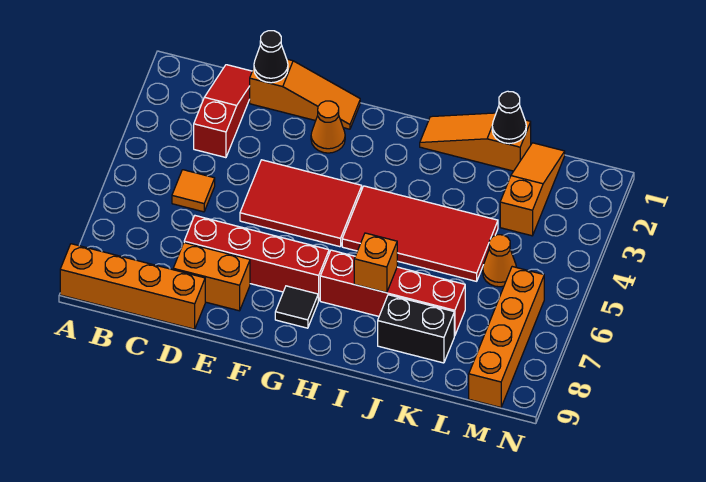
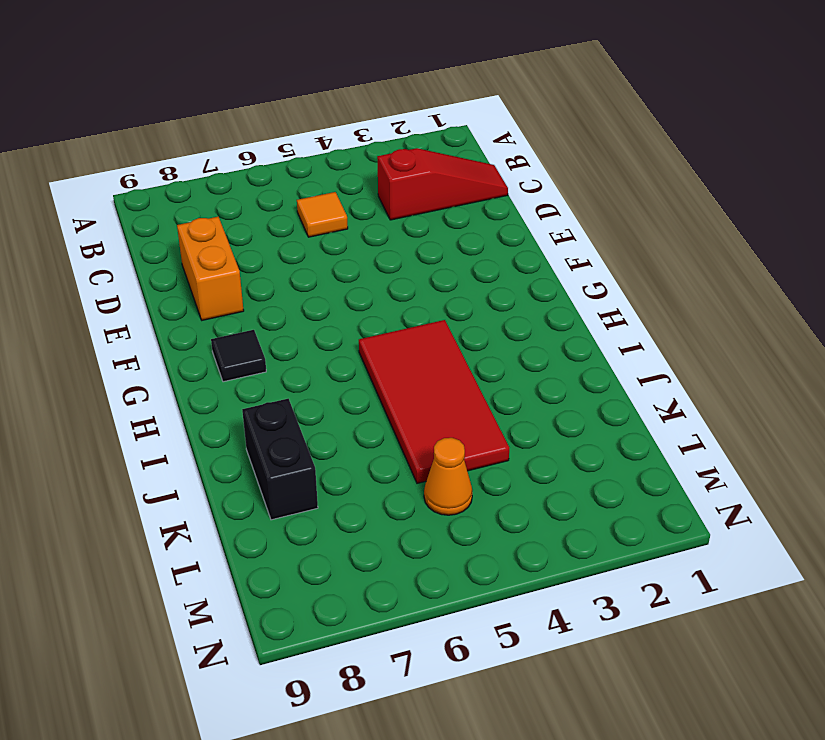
none -> orange brick A9:D9 level 1
none -> orange slope D1:F1 level 1 top D
none -> red brick D7:G7 level 1

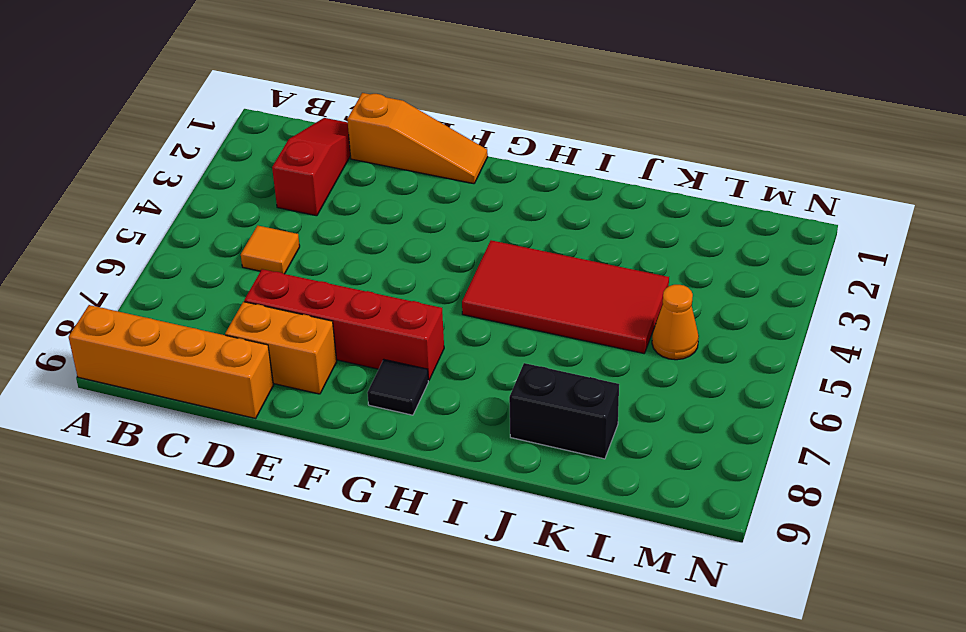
none -> red tile E4:G5 level 1
none -> orange cone F2 level 1
none -> red brick H7:K7 level 1

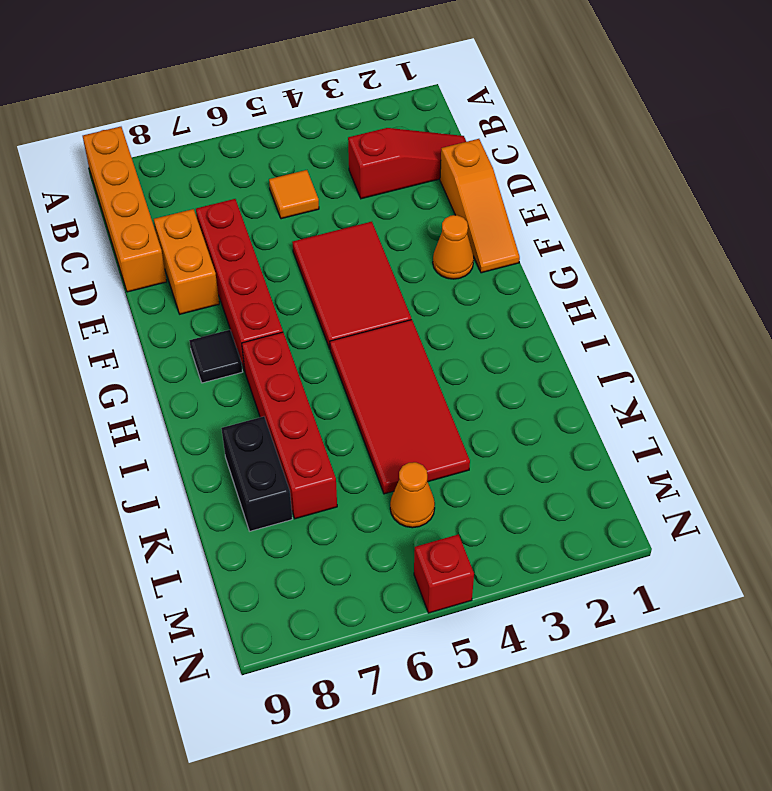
red brick N5 level 1 -> none
none -> orange slope I1:K1 level 1 top K
none -> orange slope L1:L3 level 1 top 3
none -> orange brick M6:M9 level 1

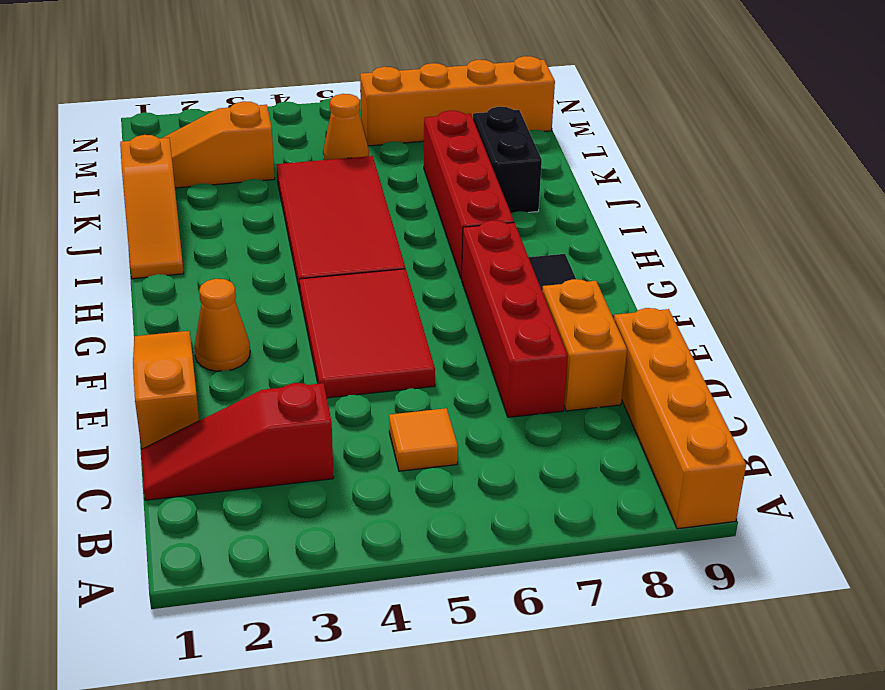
none -> black cone D1 level 2
none -> orange brick I7 level 2
none -> black cone K1 level 2

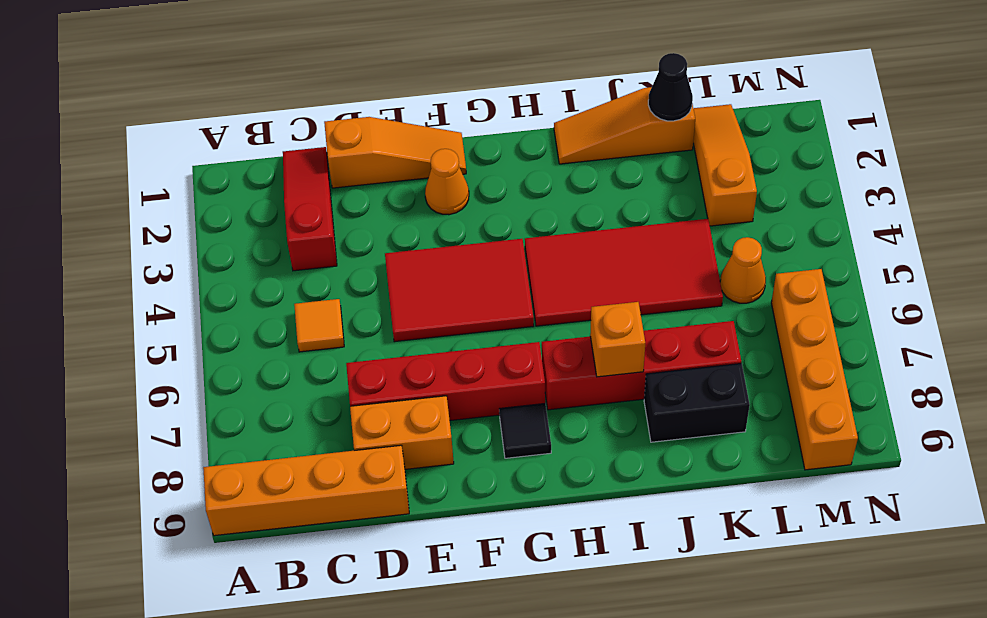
none -> black cone D1 level 2

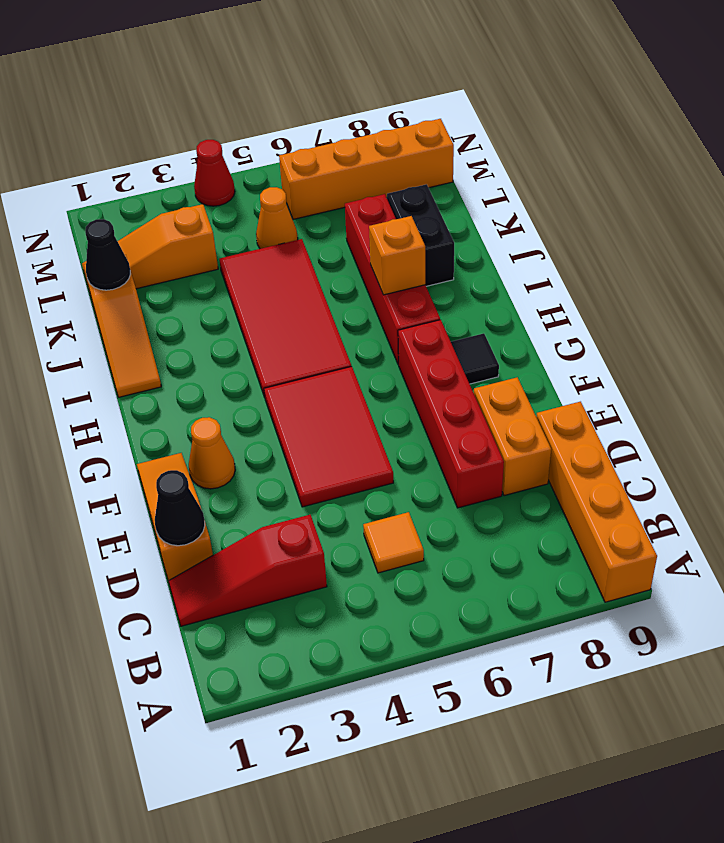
red cone N4 level 1 -> none

